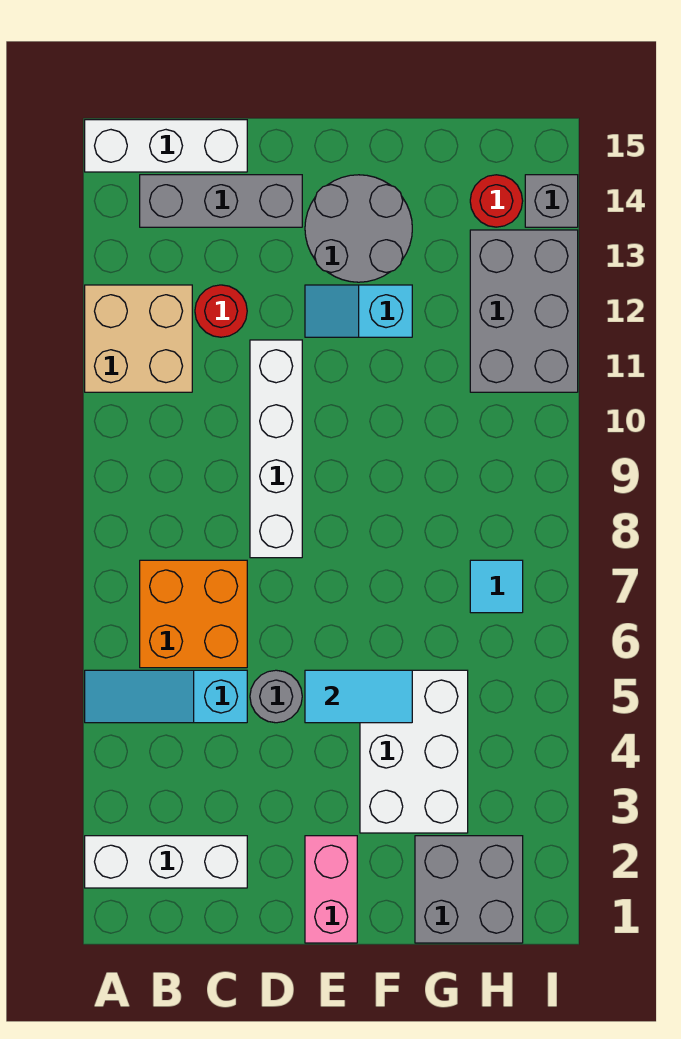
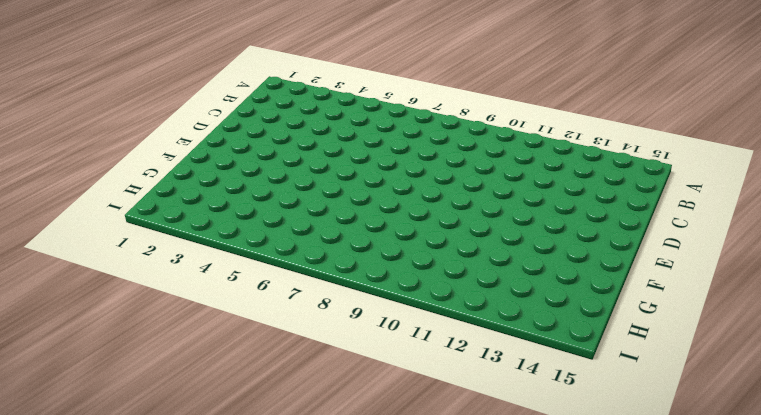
none -> white brick A2:C2 level 1
none -> cyan slope A5:C5 level 1 top C
none -> tan brick A11:B12 level 1

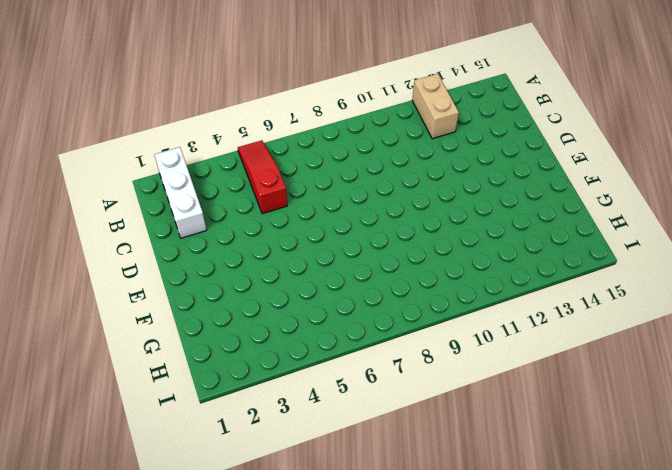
red slope A5:C5 level 1 top C -> cyan slope A5:C5 level 1 top C
tan brick A12:B12 level 1 -> tan brick A11:B12 level 1
none -> white brick A15:C15 level 1
none -> orange brick B6:C7 level 1
none -> grey brick B14:D14 level 1

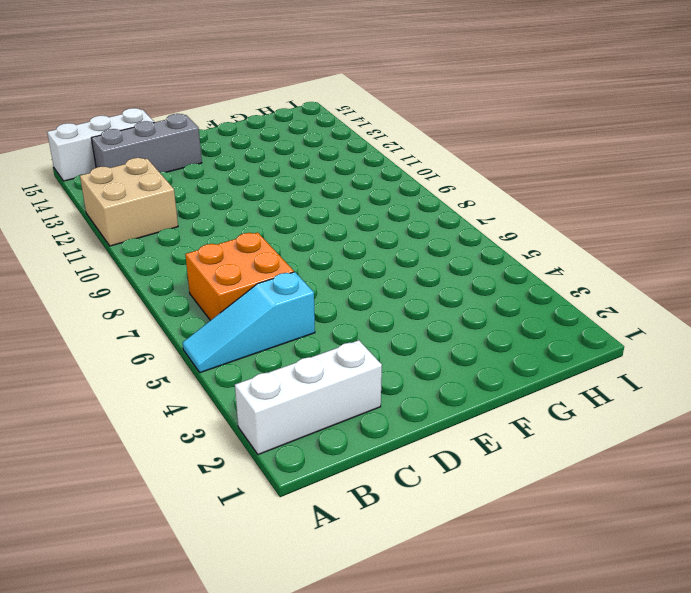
none -> red round brick C12 level 1
none -> grey round brick D5 level 1
none -> white brick D8:D11 level 1

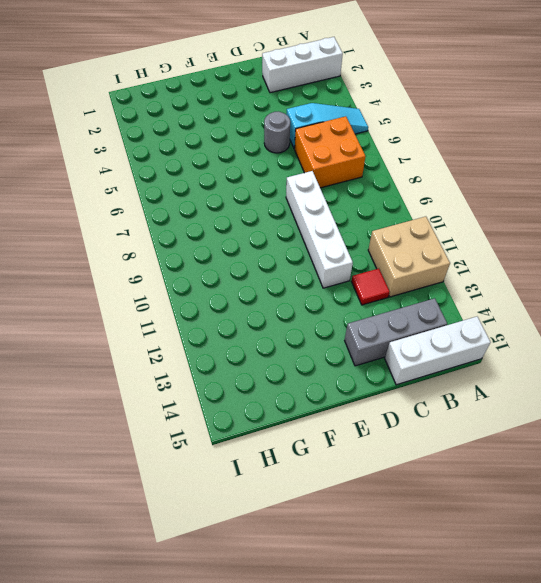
red tile C12 level 1 -> red round brick C12 level 1
none -> pink brick E1:E2 level 1
none -> cyan slope E12:F12 level 1 top F
none -> grey round brick E13:F14 level 1

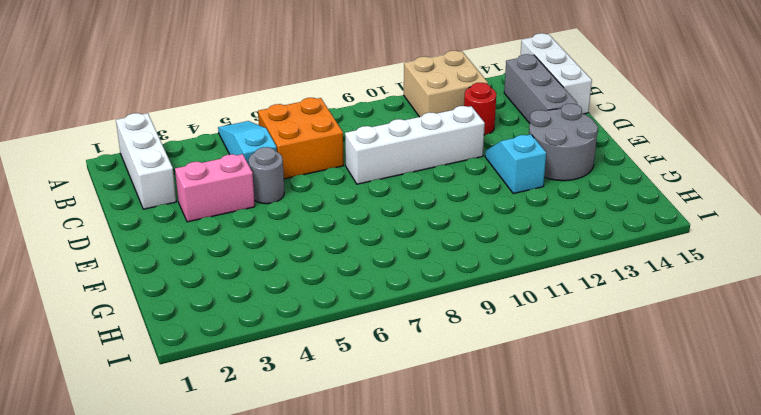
pink brick D3:D4 level 1 -> pink brick E1:E2 level 1
none -> white brick F3:G5 level 1
none -> grey brick G1:H2 level 1
none -> cyan tile H7 level 1

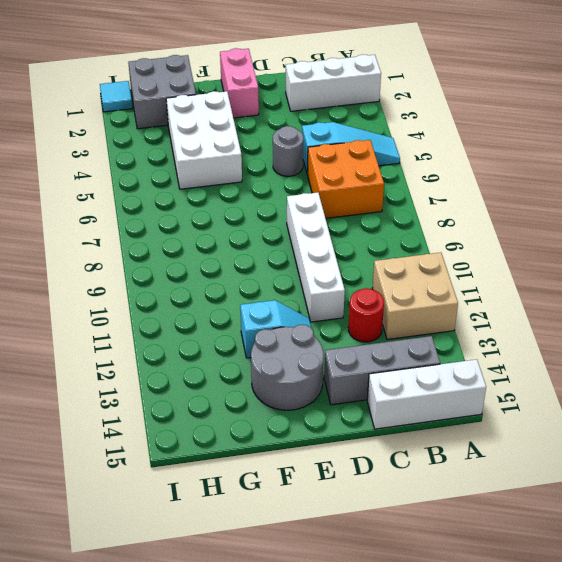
cyan tile I1 level 1 -> cyan tile H7 level 1
none -> grey brick H11:I13 level 1
none -> red round brick H14 level 1
none -> grey brick I14 level 1

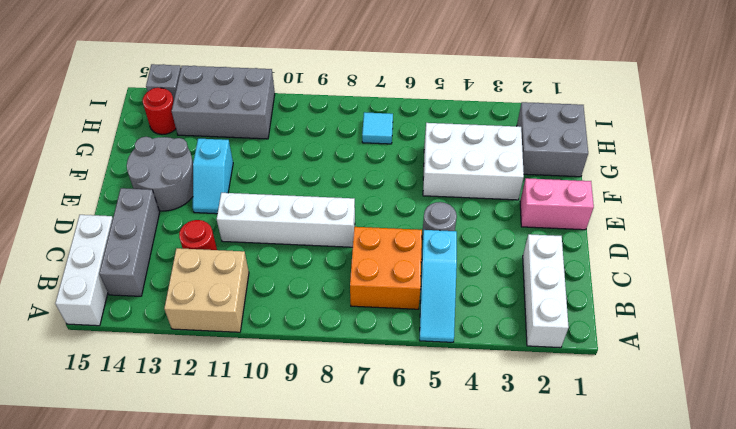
none -> cyan tile E5:F5 level 2

